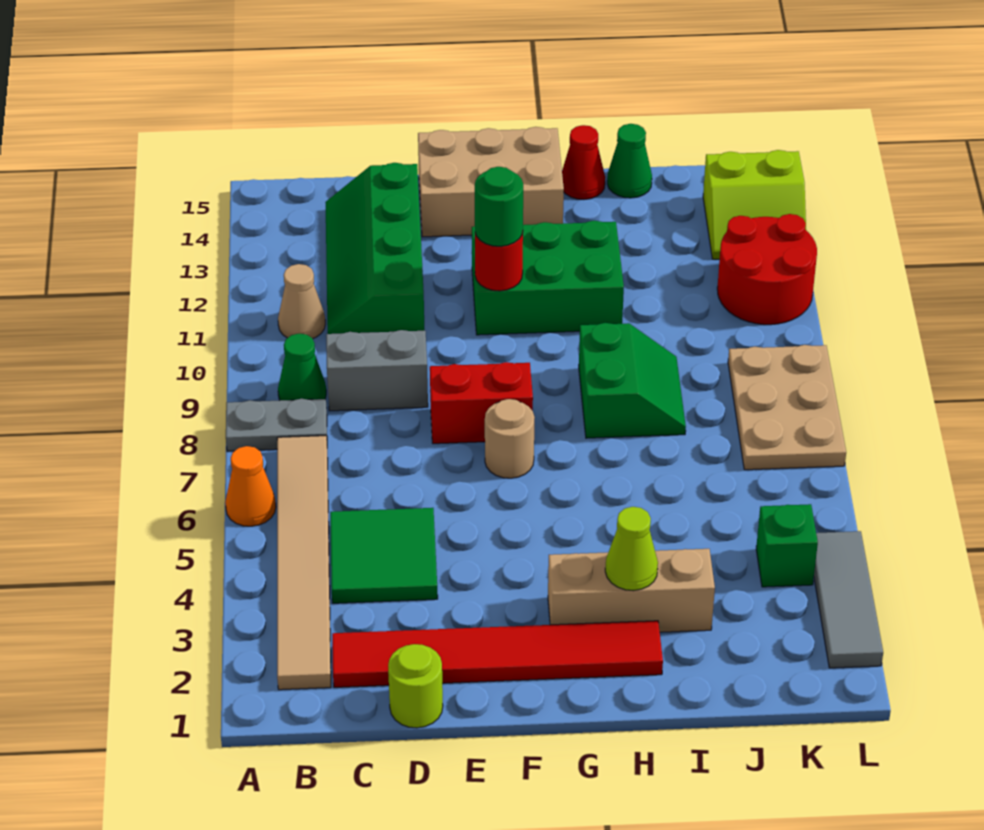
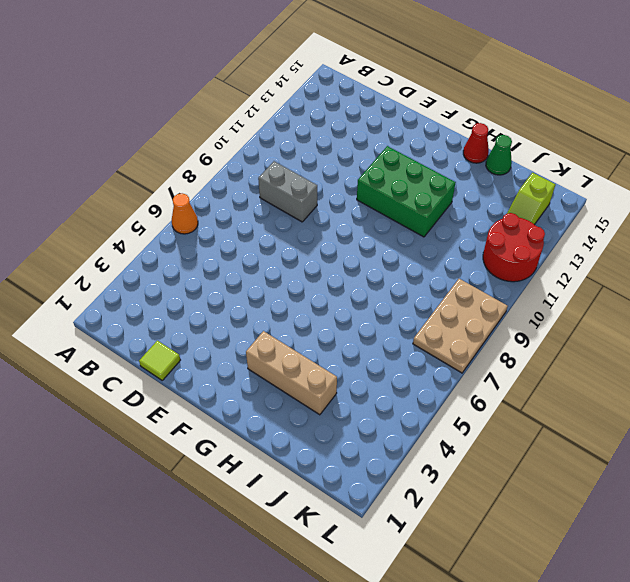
lime tile D1 level 1 -> lime round brick D1 level 1
lime slope K13:K14 level 1 top 14 -> lime slope K13:L14 level 1 top 14
none -> grey plate A8:B8 level 1
none -> tan tile B2:B7 level 1
none -> green cone B9 level 1

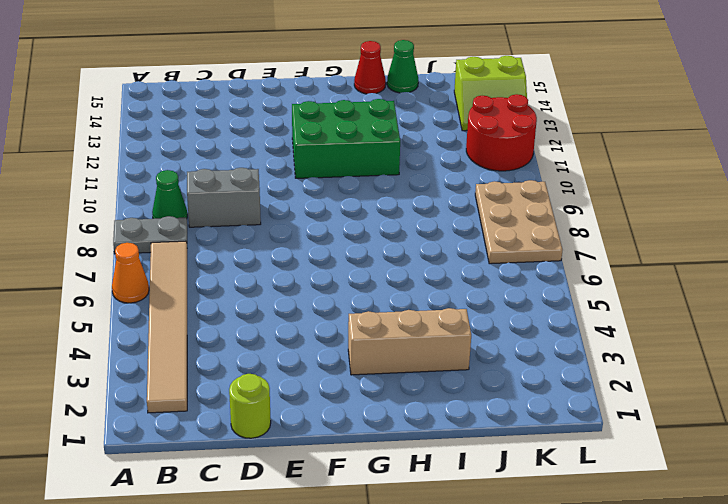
none -> tan cone B11 level 1
none -> red tile C2:H2 level 1
none -> green tile C4:D5 level 1

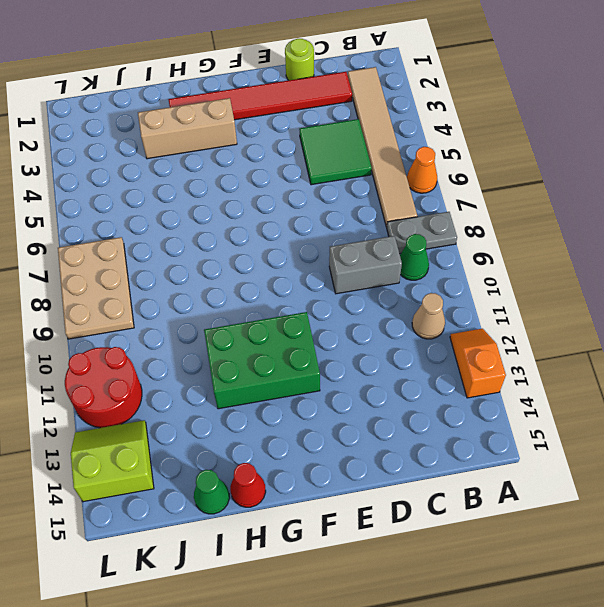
orange slope A12:A13 level 1 top 13 -> none
none -> green slope C11:D14 level 1 top D
none -> red brick E8:F8 level 1
none -> tan brick E14:G15 level 1

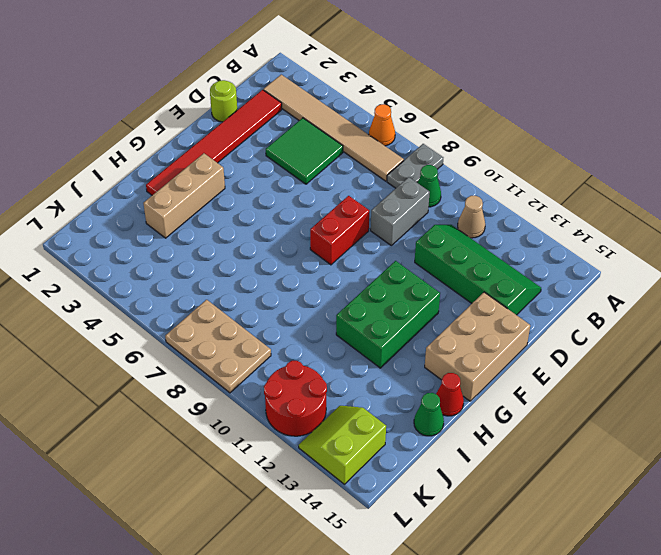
none -> tan round brick F7 level 1
none -> green slope H8:I9 level 1 top H
none -> green brick K4 level 1

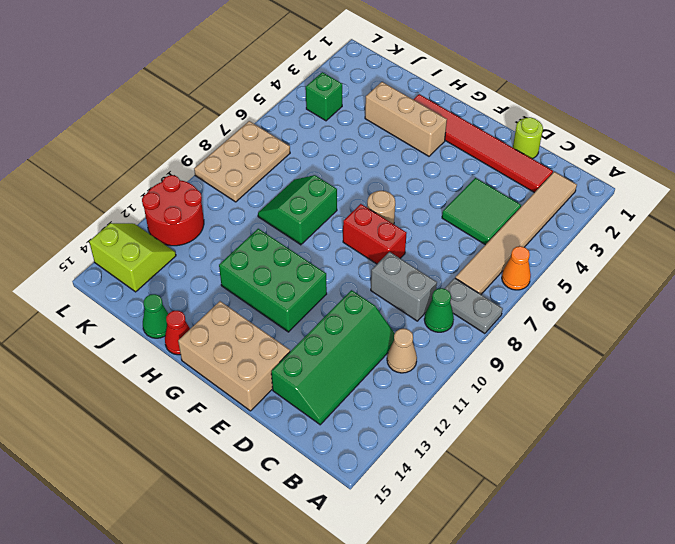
none -> grey tile L2:L4 level 1
none -> red round brick F11 level 2
none -> lime cone H3 level 2

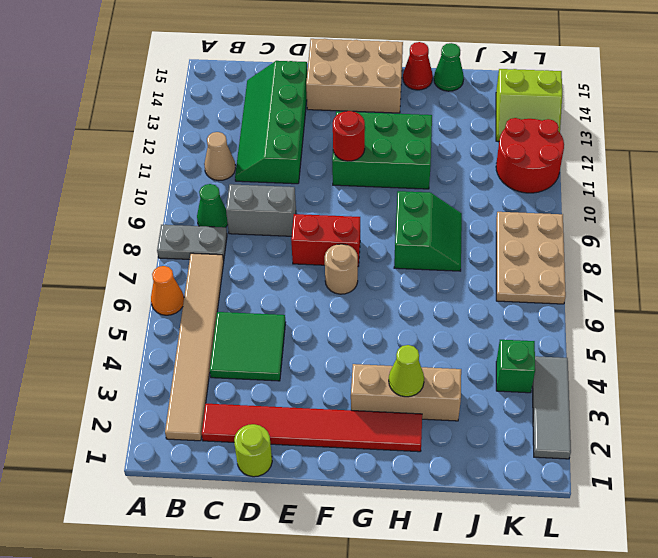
none -> green round brick F11 level 3

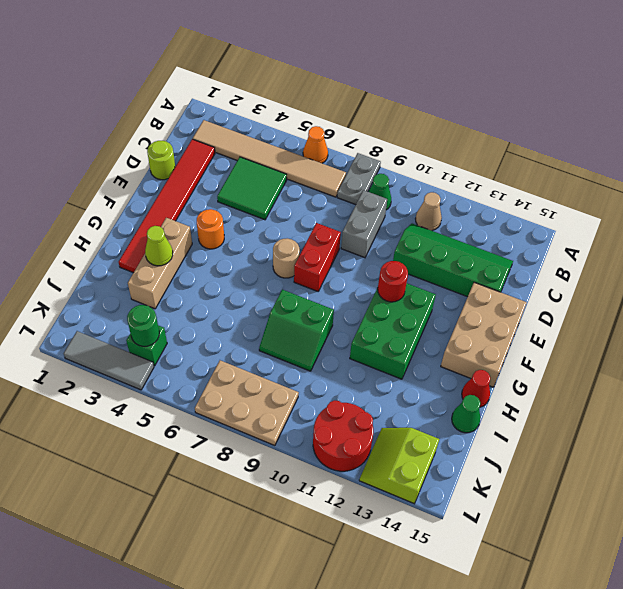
orange round brick F4 level 1 -> none
green round brick K4 level 2 -> green round brick F11 level 3

